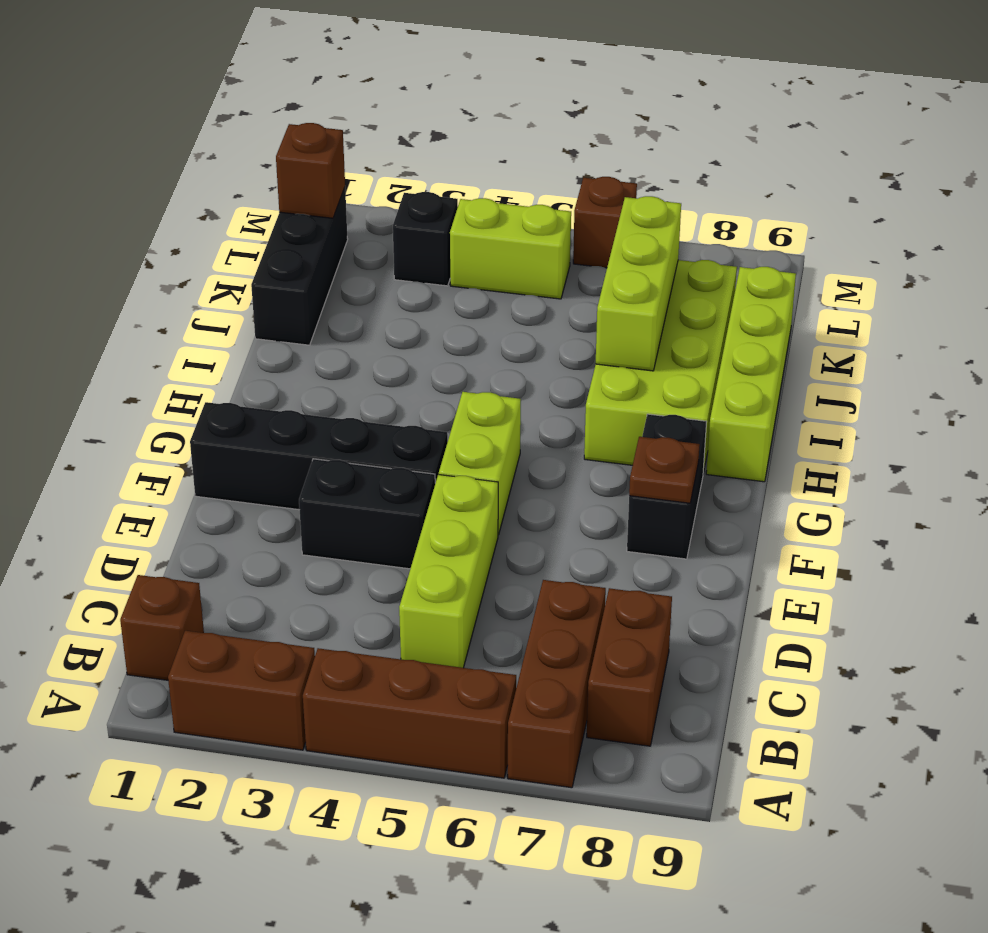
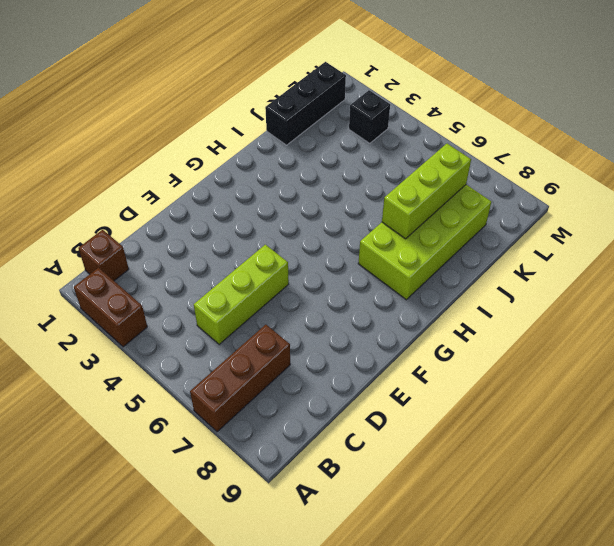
none -> brown brick A4:A6 level 1
none -> brown brick B8:C8 level 1
none -> black brick E3:E4 level 1

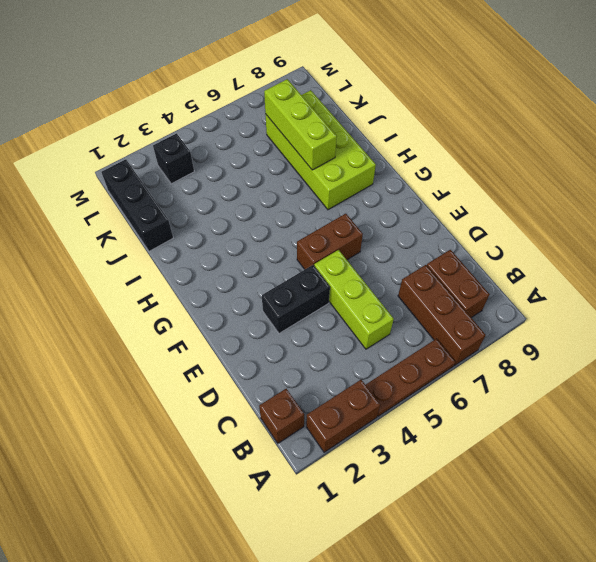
brown plate A4:A6 level 1 -> brown brick A4:A6 level 1
brown brick F5:F6 level 1 -> lime brick F5:G5 level 1
none -> black brick F1:F4 level 1
none -> black brick F8:G8 level 1
none -> lime brick H9:K9 level 1

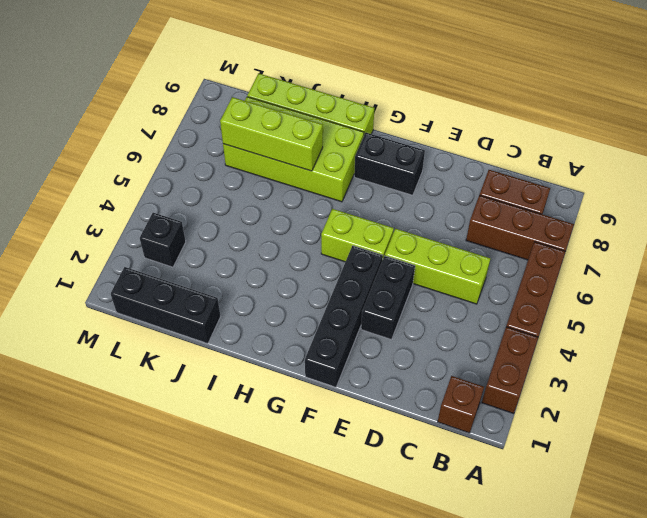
none -> lime brick L4:L5 level 1
none -> brown brick M6 level 1
none -> brown plate F8 level 2

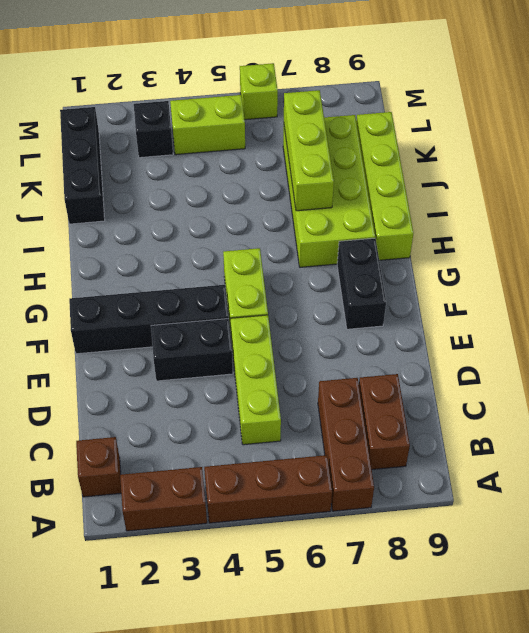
lime brick M6 level 1 -> brown brick M6 level 1
none -> brown plate F8 level 2
none -> brown brick L1 level 2

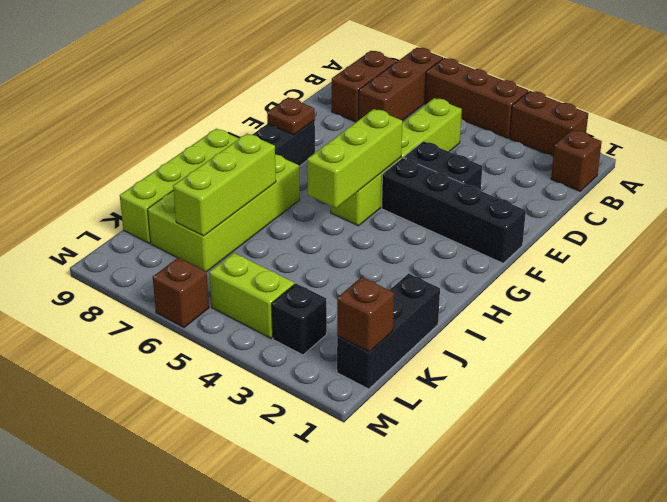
lime brick F5:H5 level 2 -> none

